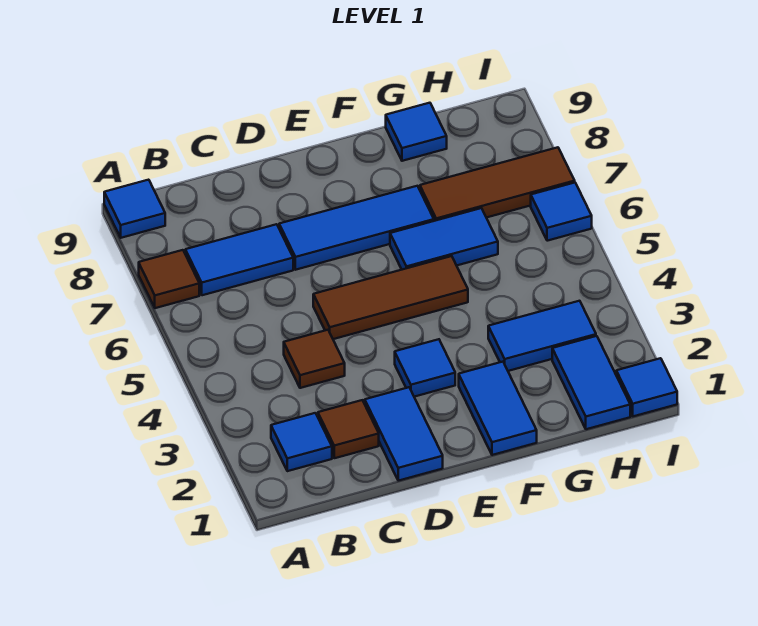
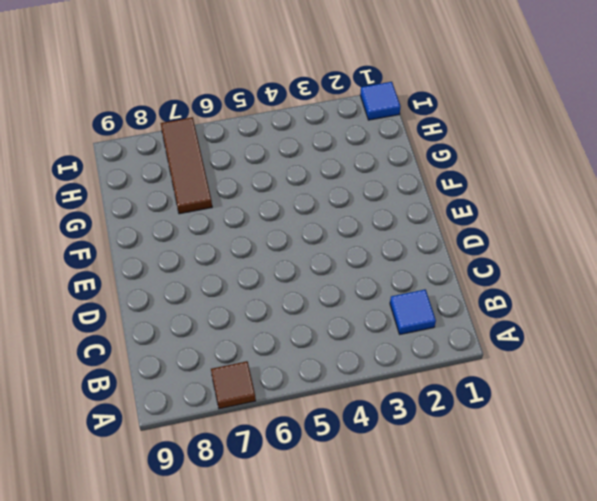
none -> blue tile A9 level 1
none -> blue tile B7:C7 level 1
none -> brown tile C2 level 1

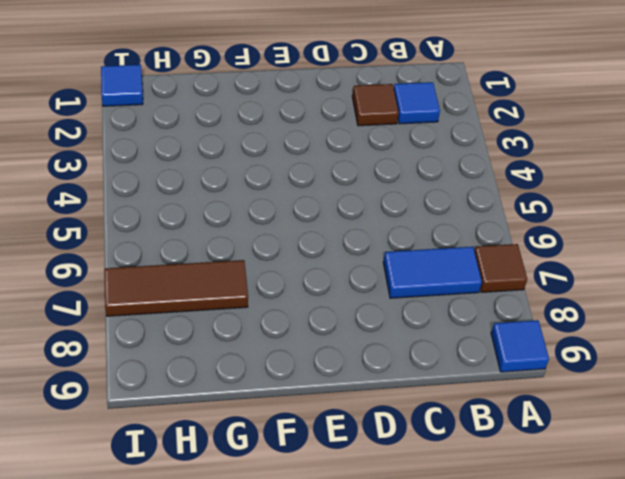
none -> brown tile C4 level 1
none -> blue tile D1:D2 level 1
none -> brown tile D5:F5 level 1

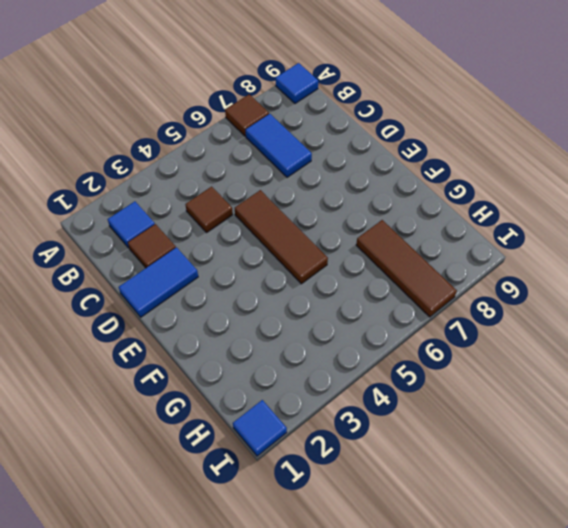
none -> blue tile D7:F7 level 1
none -> blue tile E3 level 1
none -> blue tile F1:F2 level 1

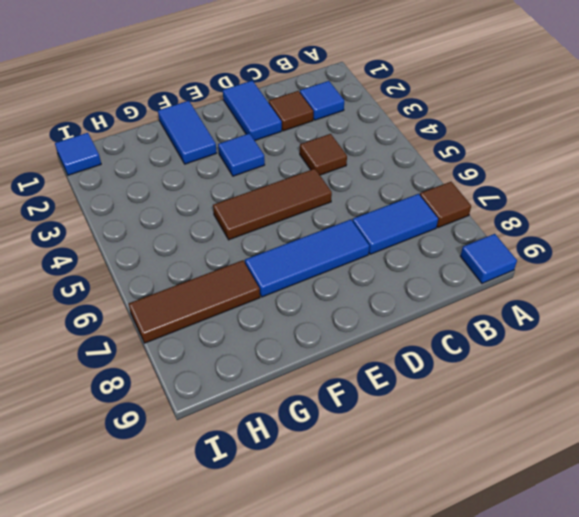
none -> blue tile F6:G6 level 1
none -> blue tile G3:H3 level 1
none -> blue tile G9 level 1

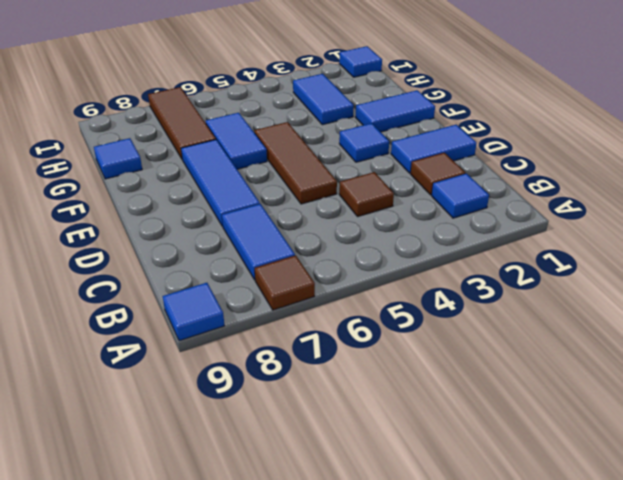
none -> blue tile H1:H2 level 1
none -> blue tile I6 level 1

